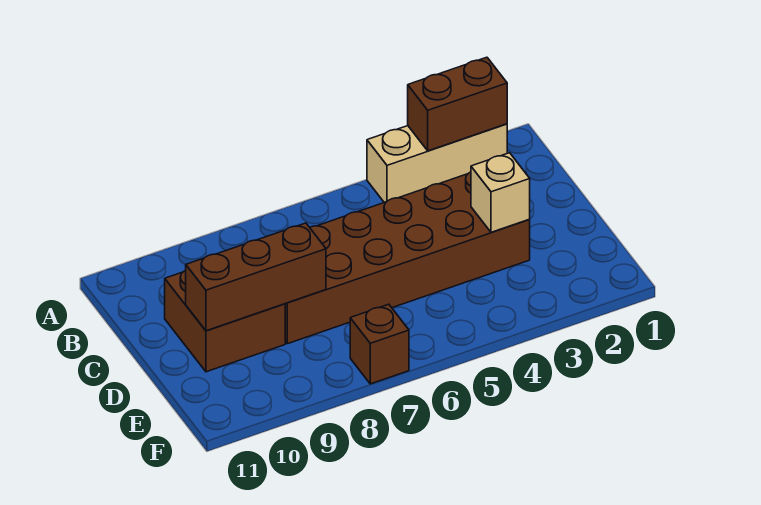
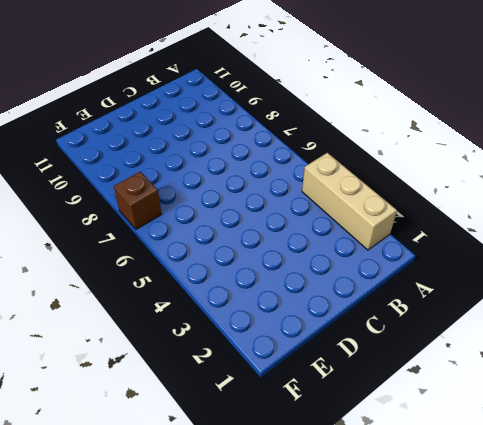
none -> brown brick C3:D8 level 1
none -> brown brick C9:D10 level 1

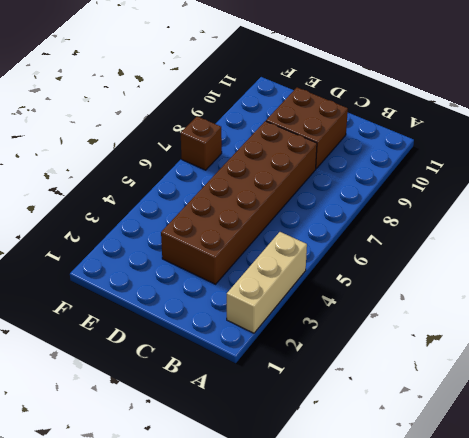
none -> brown brick A2:A3 level 2
none -> tan brick D3 level 2

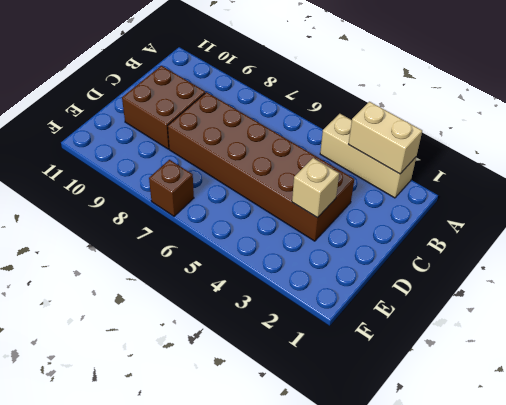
tan brick A2:A3 level 2 -> brown brick A2:A3 level 2
none -> brown brick D8:D10 level 2

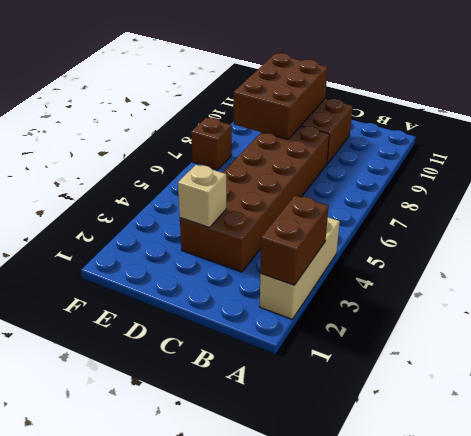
brown brick D8:E10 level 2 -> brown brick D8:D10 level 2

